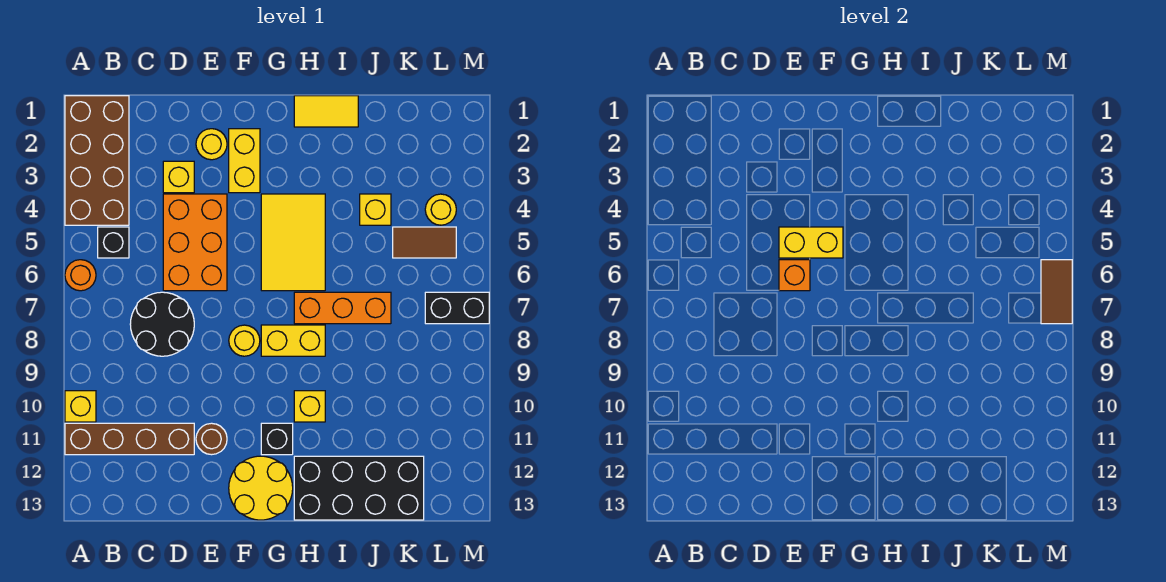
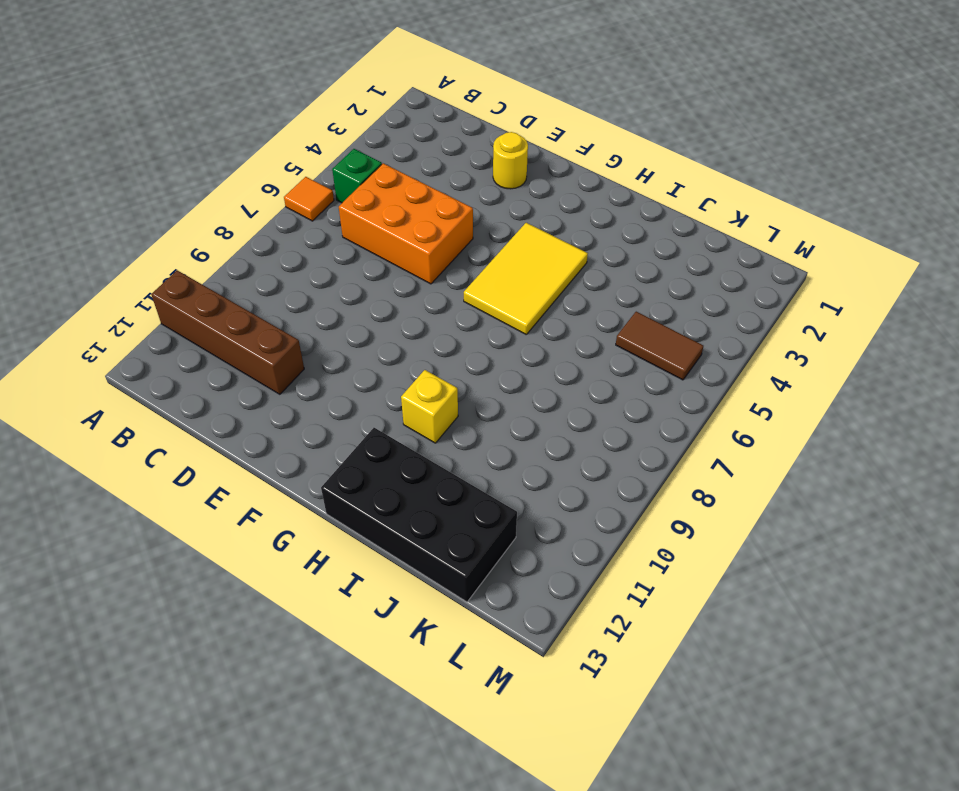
orange tile A6 level 1 -> orange round brick A6 level 1
green brick B5 level 1 -> black brick B5 level 1
orange brick C5:E6 level 1 -> orange brick D4:E6 level 1
none -> brown brick A1:B4 level 1
none -> yellow brick A10 level 1
none -> black round brick C7:D8 level 1

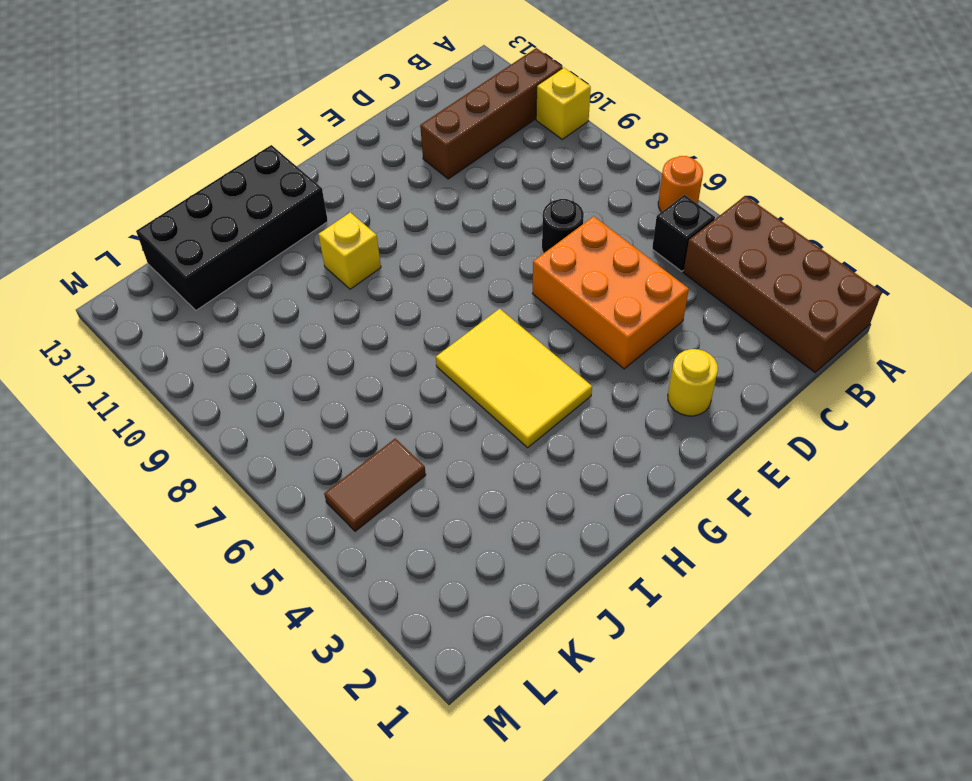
black round brick D7 level 1 -> black round brick C7:D8 level 1
none -> yellow brick D3 level 1
none -> brown round brick E11 level 1
none -> yellow brick F2:F3 level 1

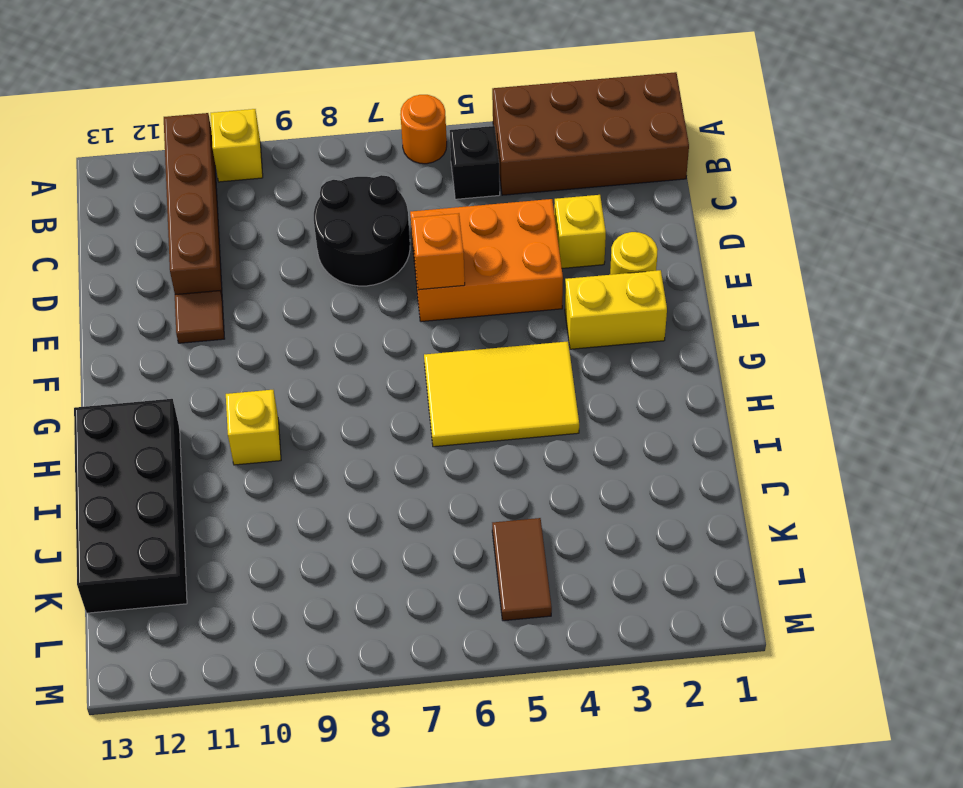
brown tile E11 level 1 -> brown round brick E11 level 1
none -> yellow round brick F8 level 1
none -> yellow round brick F12:G13 level 1
none -> yellow brick G8:H8 level 1

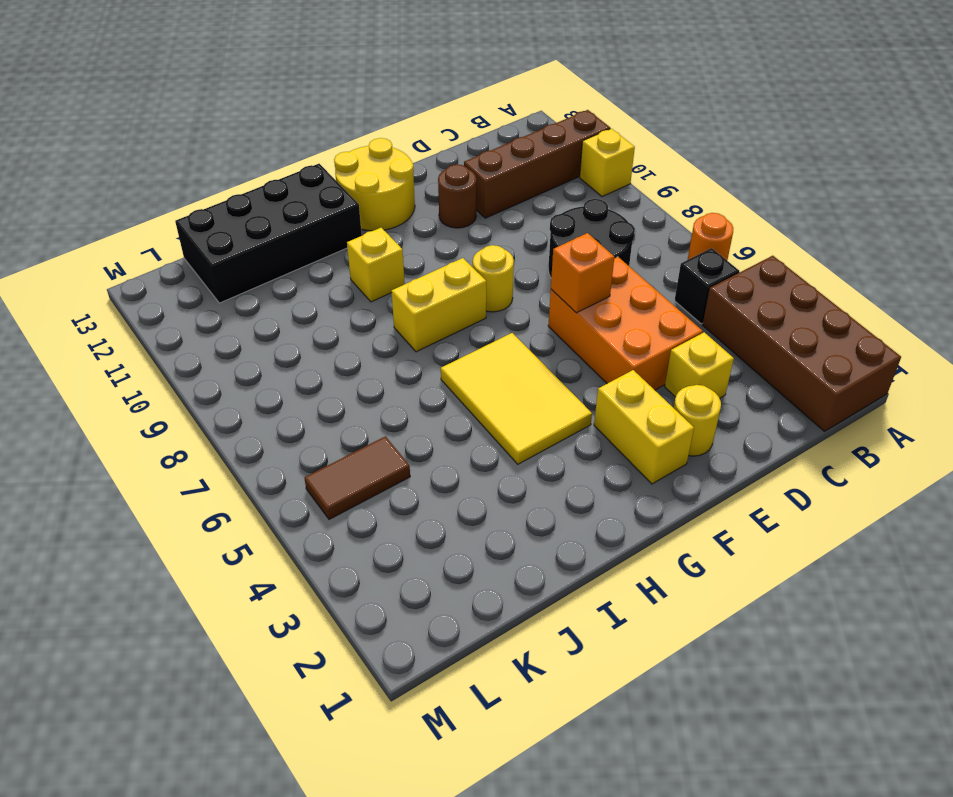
none -> black brick G11 level 1
none -> yellow tile H1:I1 level 1
none -> orange brick H7:J7 level 1

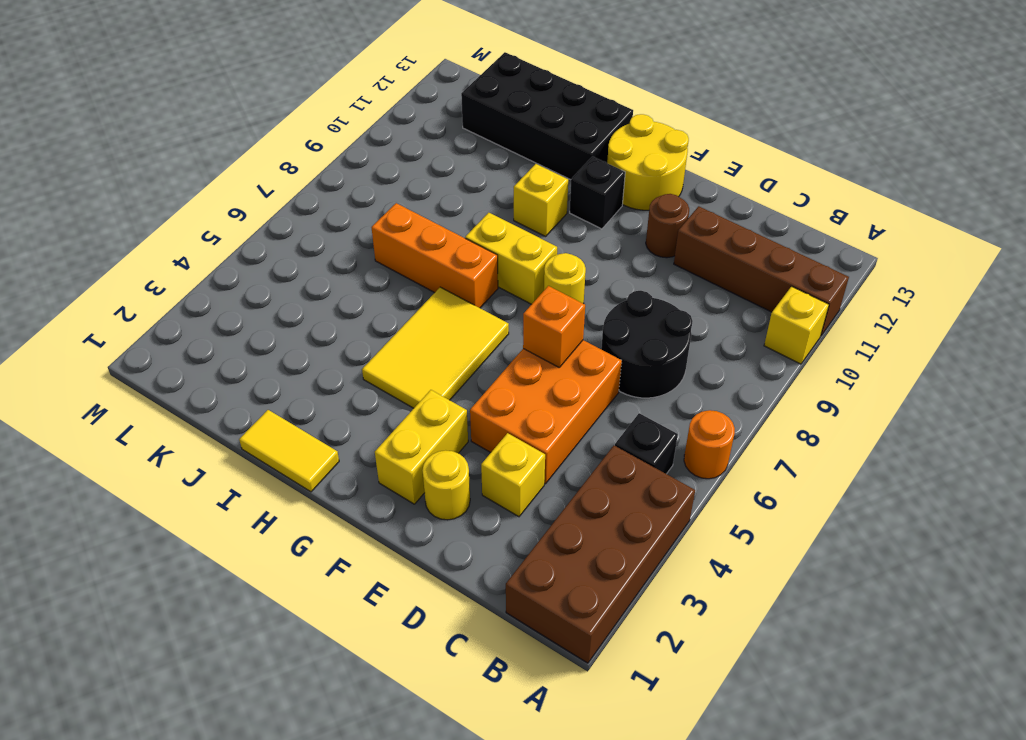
none -> yellow brick J4 level 1
none -> brown tile K5:L5 level 1
none -> yellow round brick L4 level 1

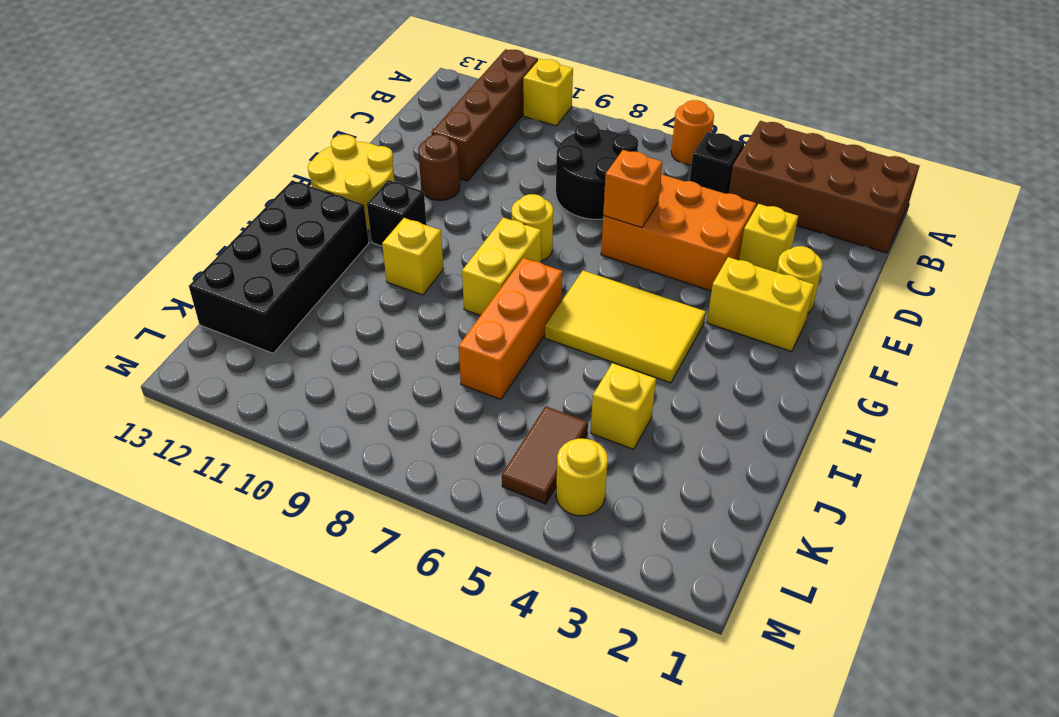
none -> yellow tile H1:I1 level 1
none -> black brick L7:M7 level 1
none -> yellow brick E5:F5 level 2

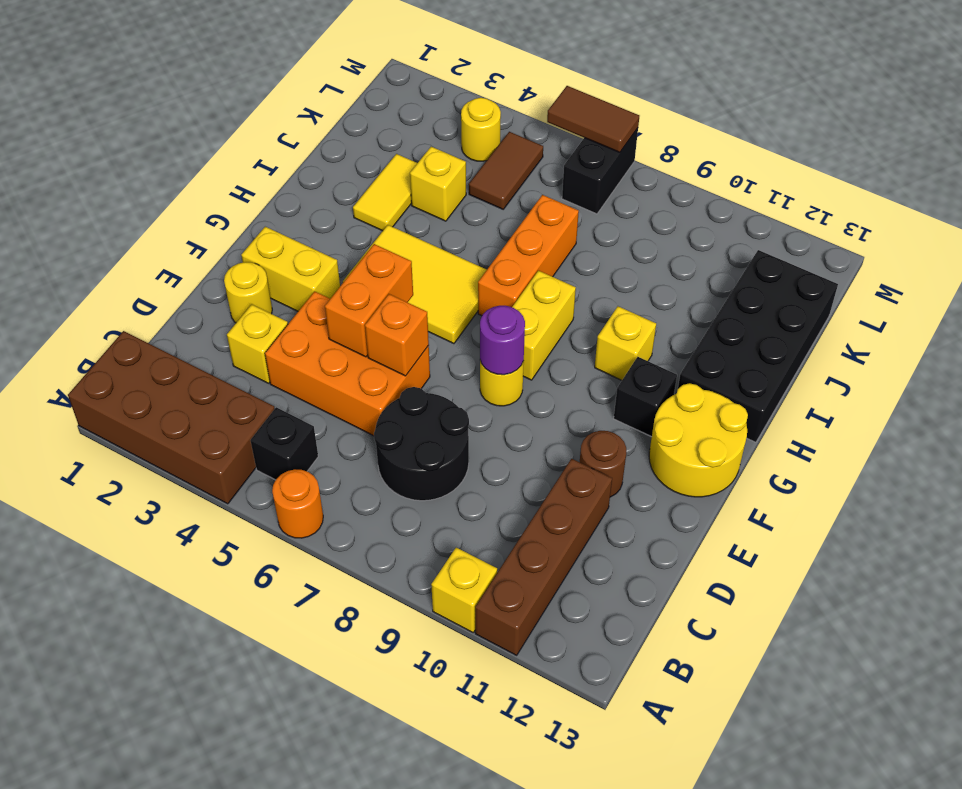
orange brick E5:F5 level 2 -> yellow brick E5:F5 level 2
purple round brick F8 level 2 -> none
yellow tile I3:J3 level 1 -> yellow tile H1:I1 level 1

